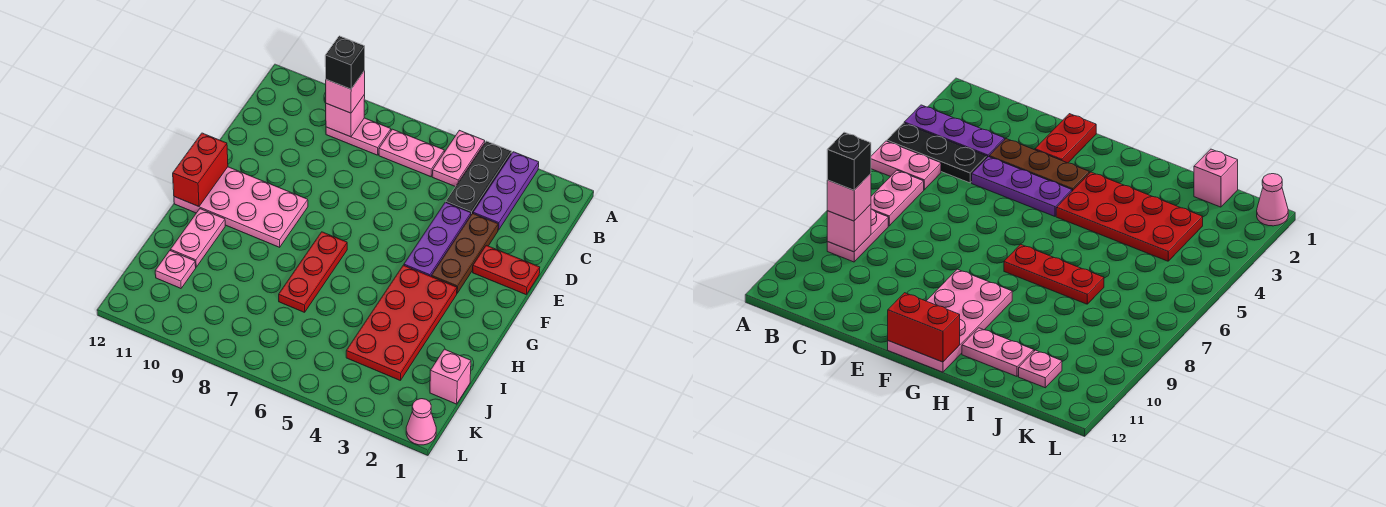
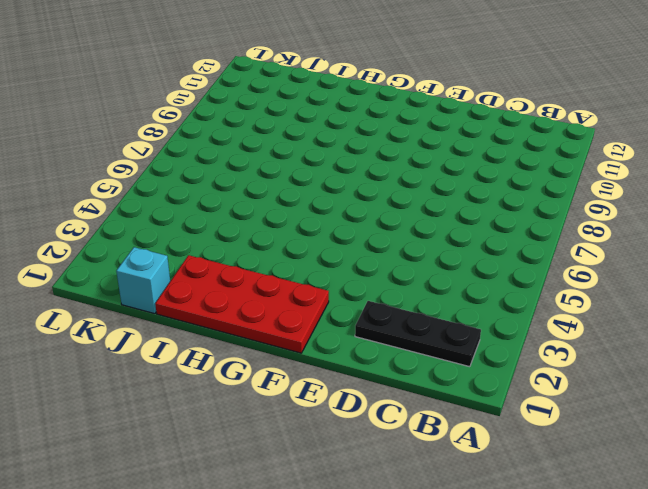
black plate B2:D2 level 1 -> black plate A4:C4 level 1
red plate F1:I2 level 1 -> red plate G3:J4 level 1
cyan brick J1 level 1 -> pink brick J1 level 1
none -> purple plate A3:C3 level 1
none -> pink plate A5:B5 level 1
none -> pink plate B6:B7 level 1

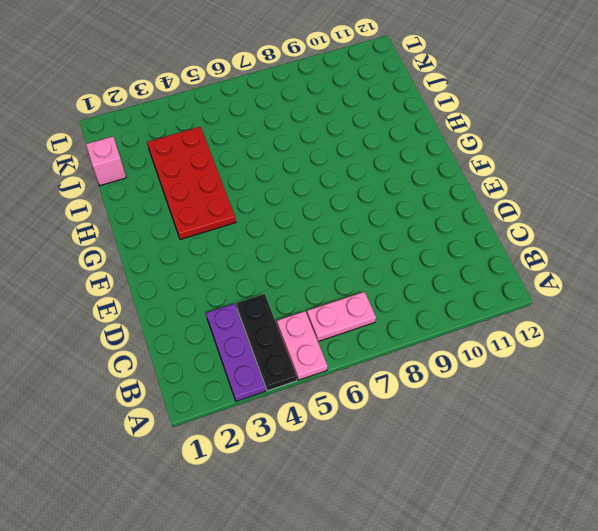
none -> pink plate B8:B9 level 1
none -> brown plate D3:F3 level 1
none -> purple plate D4:F4 level 1

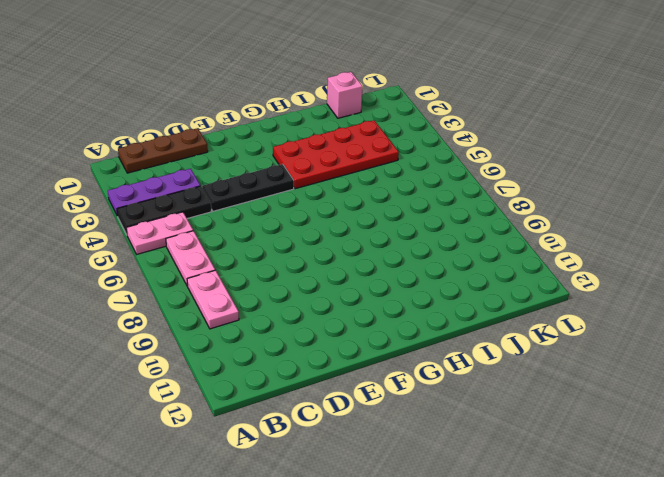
brown plate B1:D1 level 1 -> brown plate D3:F3 level 1
black plate D4:F4 level 1 -> purple plate D4:F4 level 1
none -> red plate E1:E2 level 1
none -> pink plate F9:G12 level 1
none -> red plate G7:I7 level 1

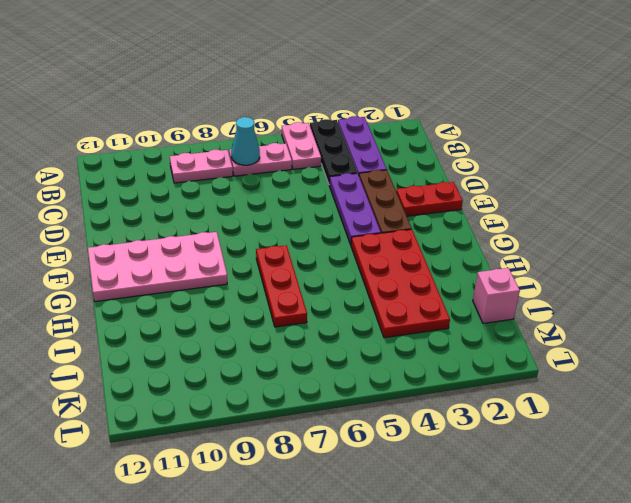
cyan cone B7 level 2 -> none
none -> pink plate H11:I11 level 1
none -> pink plate J11 level 1
none -> pink cone L1 level 1

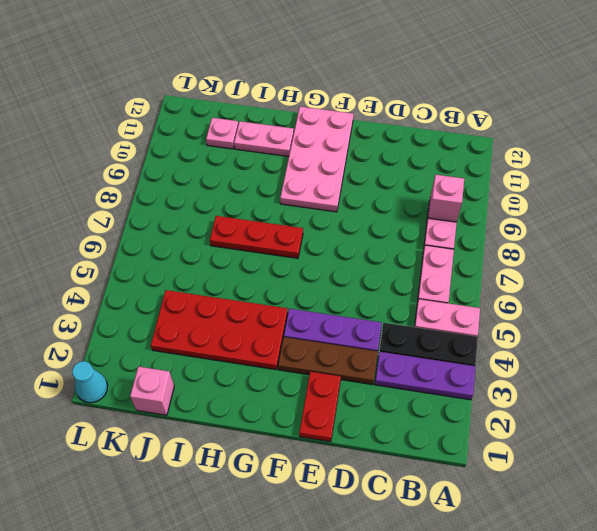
cyan cone L1 level 1 -> pink cone L1 level 1
none -> red brick F12:G12 level 2
none -> pink brick B9 level 3
none -> black brick B9 level 4

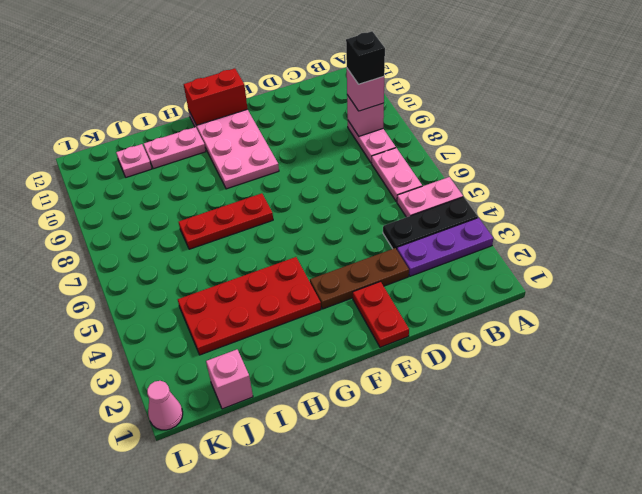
none -> purple plate D4:F4 level 1

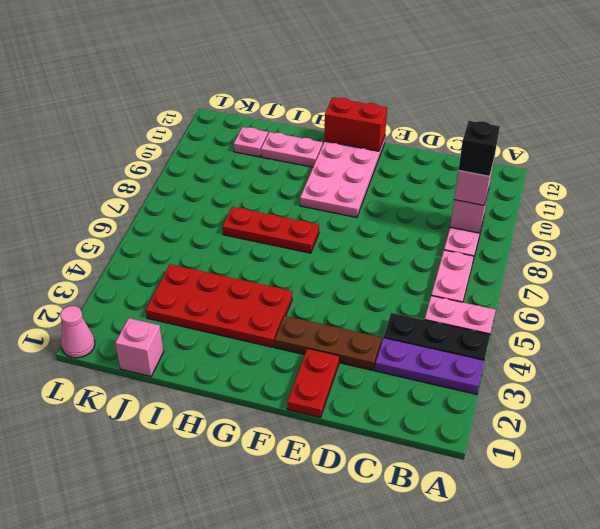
none -> purple plate D4:F4 level 1

